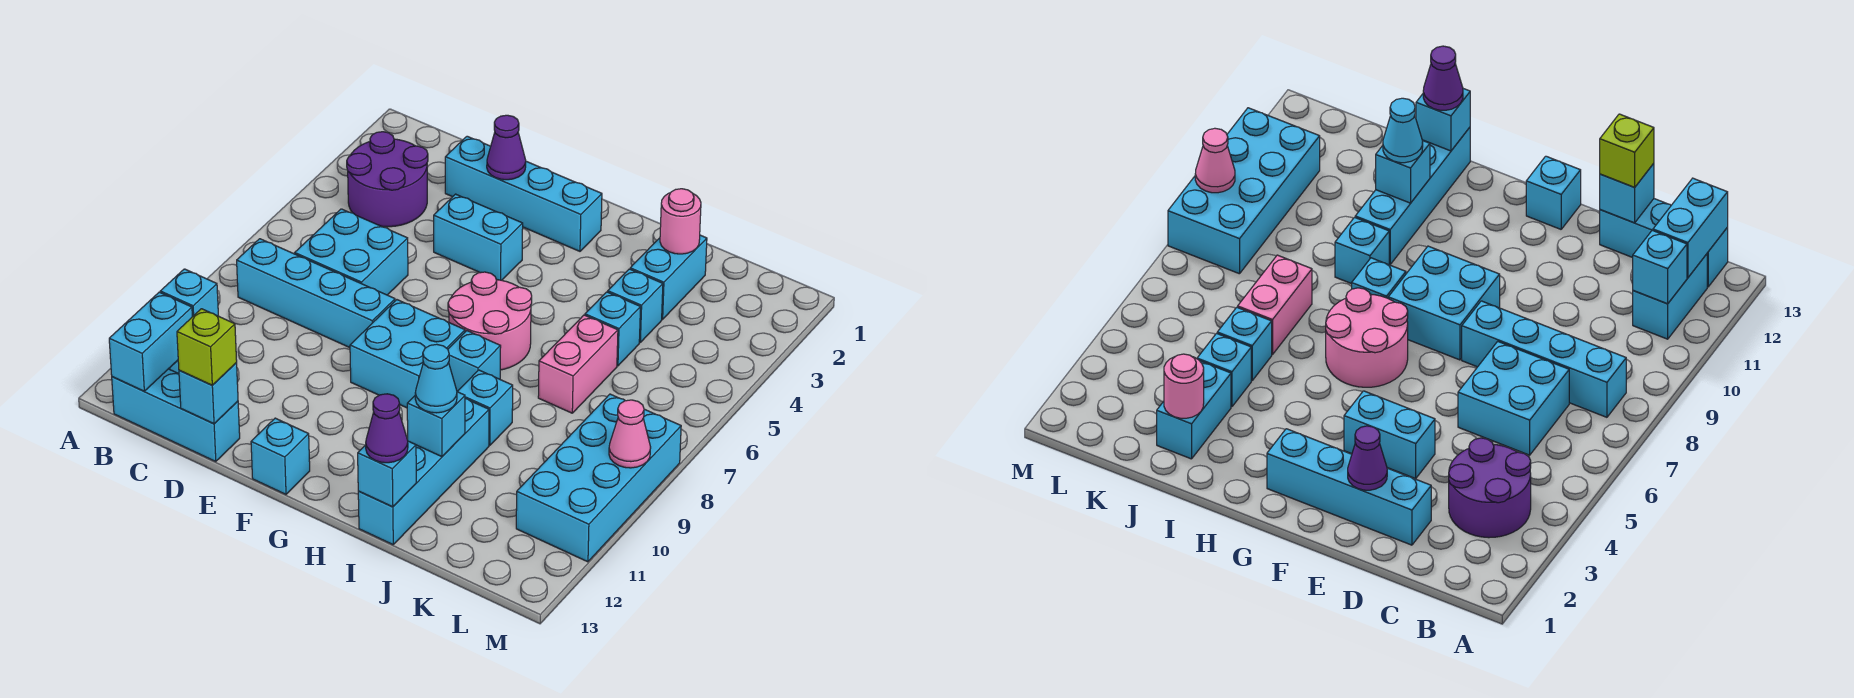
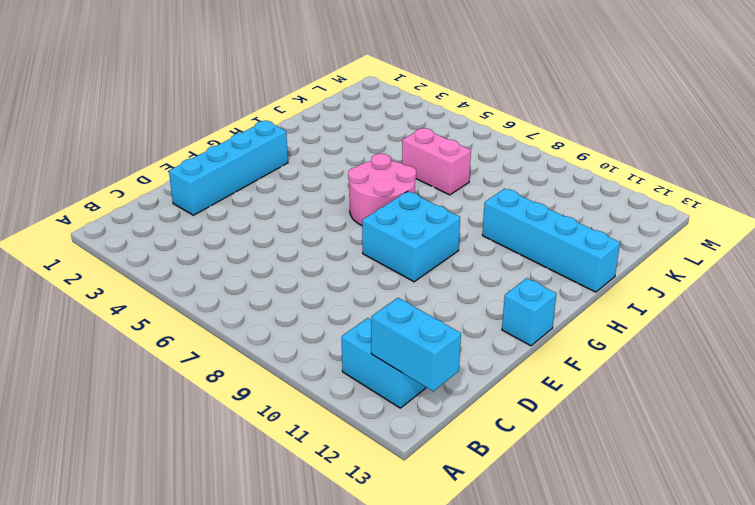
none -> purple round brick B3:C4 level 1
none -> cyan brick B8:E8 level 1
none -> cyan brick B13:D13 level 1

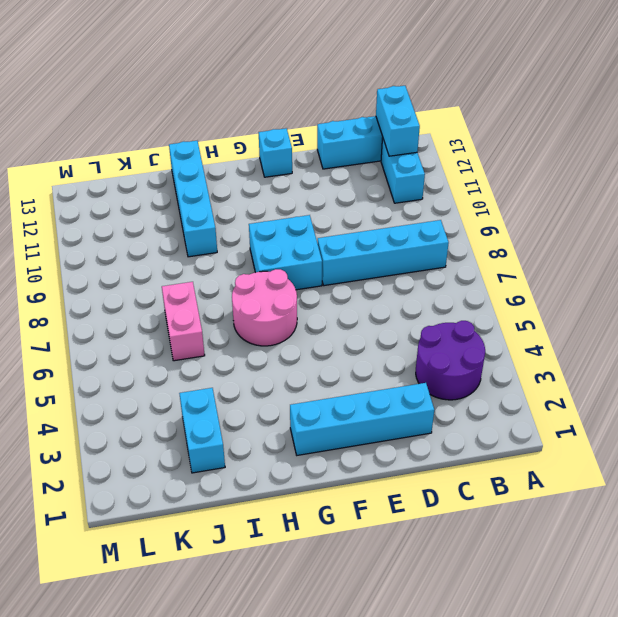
none -> cyan brick C6:D7 level 1
none -> cyan brick E4:F4 level 1
none -> cyan brick H8 level 1

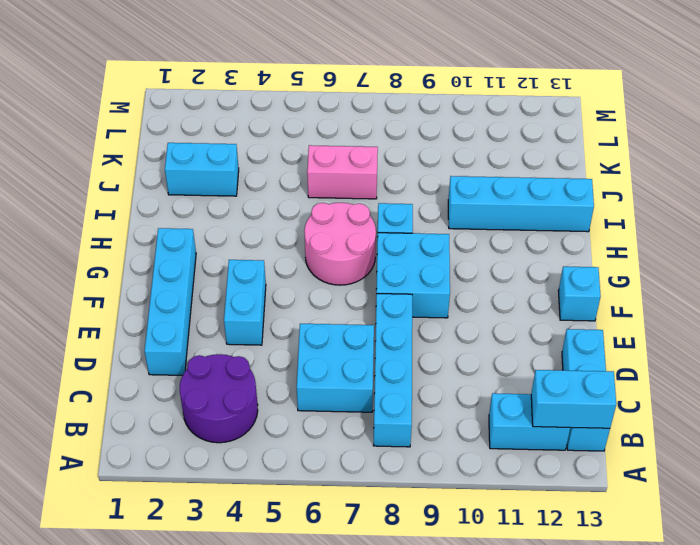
none -> cyan brick I9 level 1
none -> cyan brick J4 level 1
none -> cyan brick J5 level 1

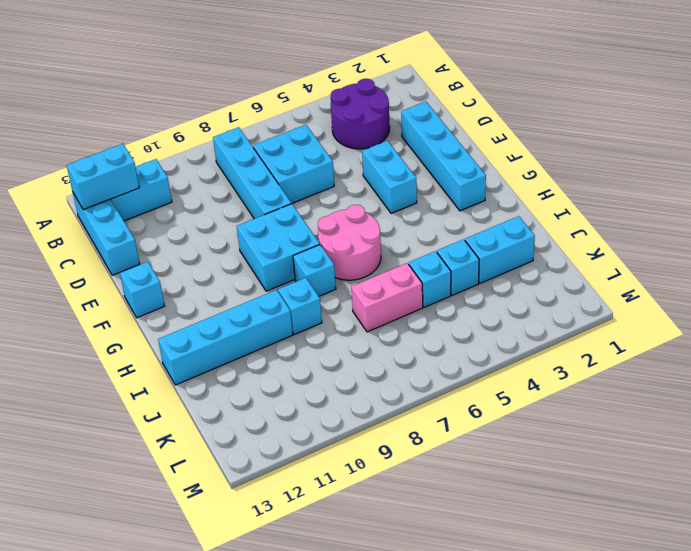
none -> cyan brick L8:M11 level 1
none -> cyan brick B11 level 2
none -> cyan brick D13 level 2

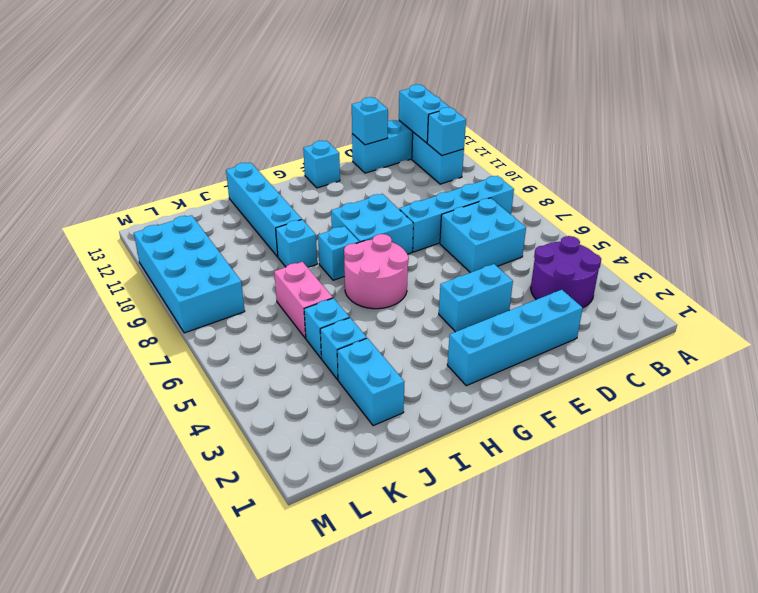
none -> purple cone E2 level 2
none -> cyan brick I11 level 2
none -> cyan brick I13 level 2

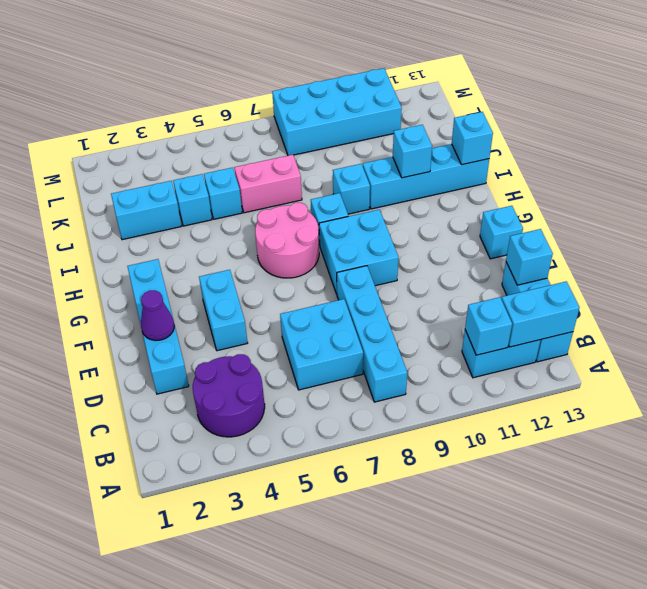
none -> pink round brick J2 level 2
none -> pink cone M9 level 2
none -> lime brick D13 level 3

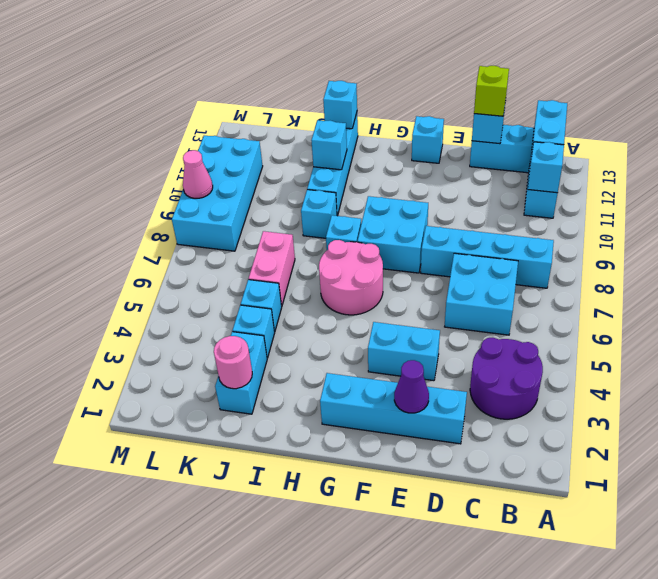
none -> cyan cone I11 level 3
none -> purple cone I13 level 3

